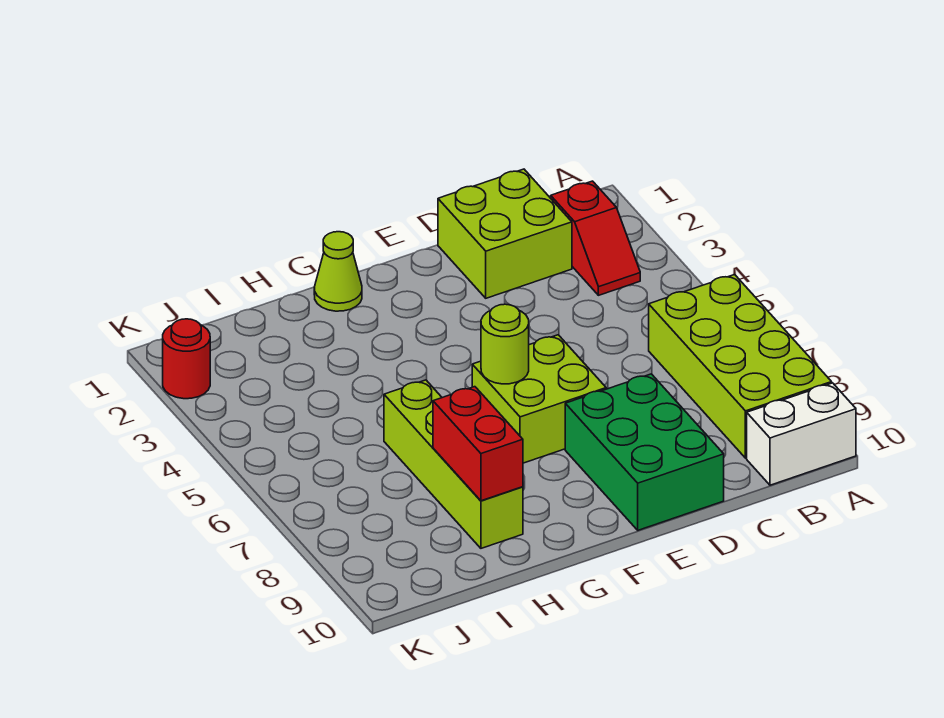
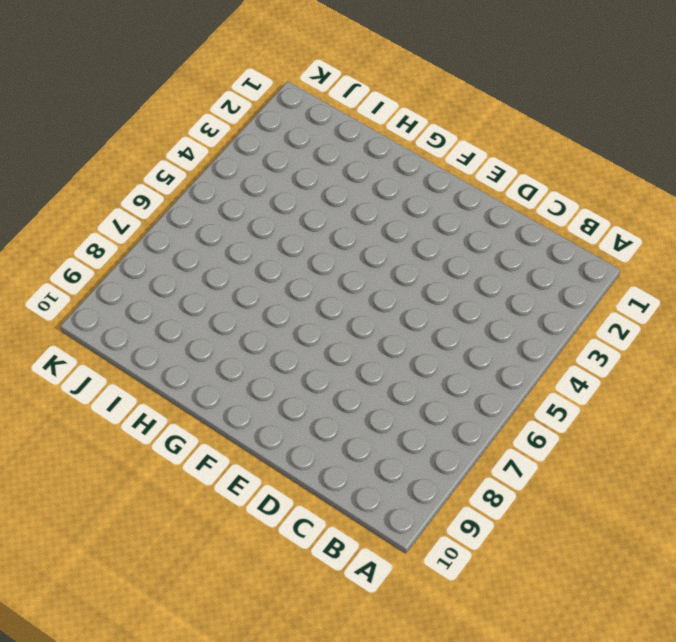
none -> lime brick A6:B9 level 1
none -> white brick A10:B10 level 1

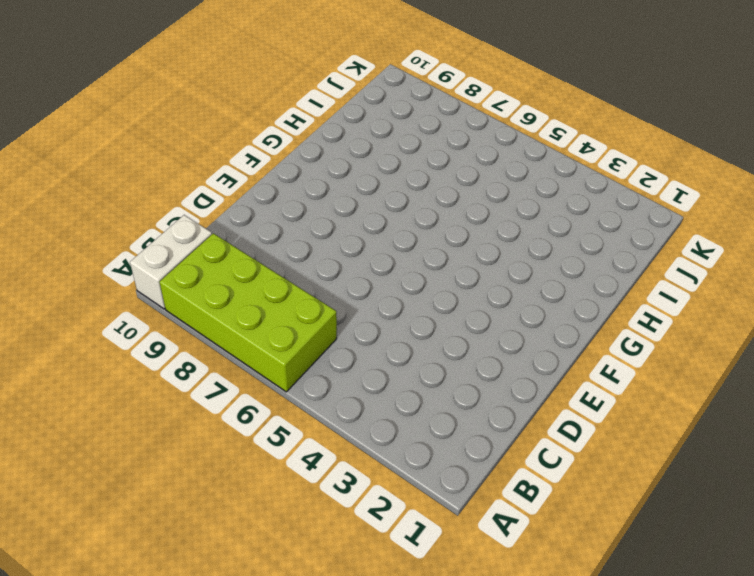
none -> red slope B2:B3 level 1 top 2
none -> lime brick C1:D2 level 1

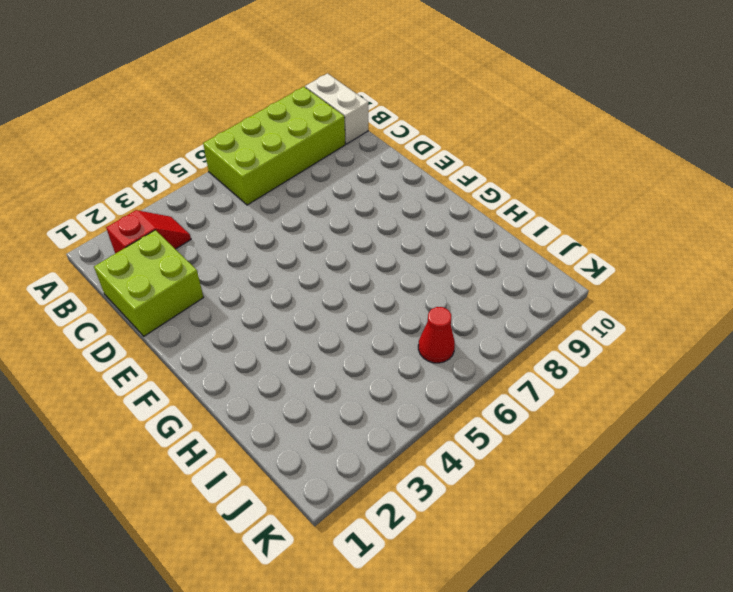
red cone J6 level 1 -> none
none -> green brick D8:E10 level 1
none -> lime brick E6:F7 level 1

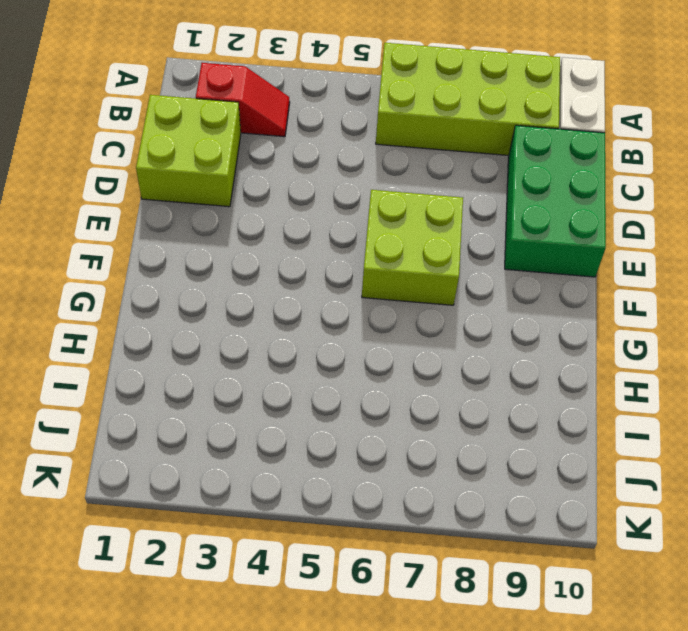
green brick C9:E10 level 1 -> green brick D8:E10 level 1
none -> lime cone G1 level 1
none -> lime brick H6:H9 level 1

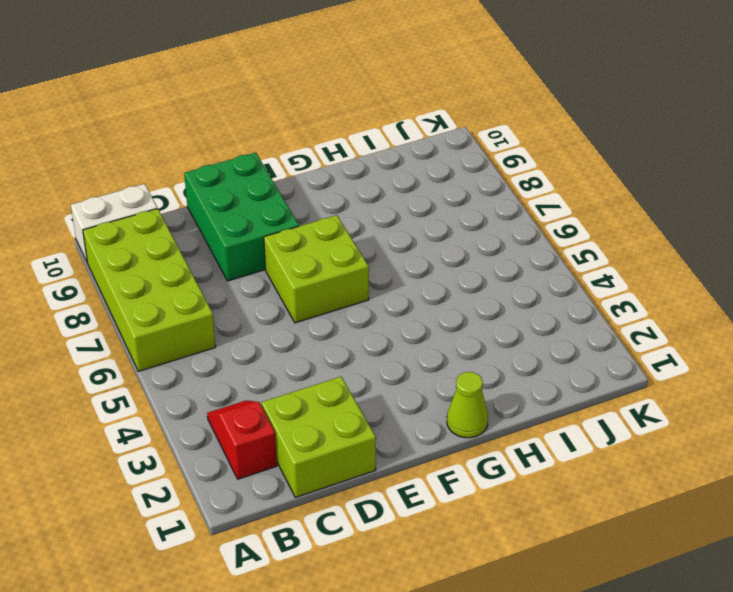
none -> lime brick H6:H9 level 1
none -> red round brick K2 level 1

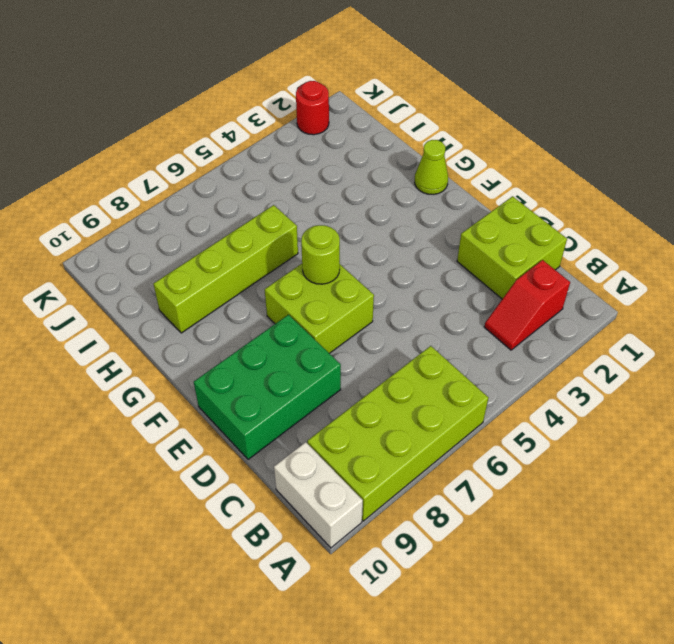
none -> red brick H8:H9 level 2

